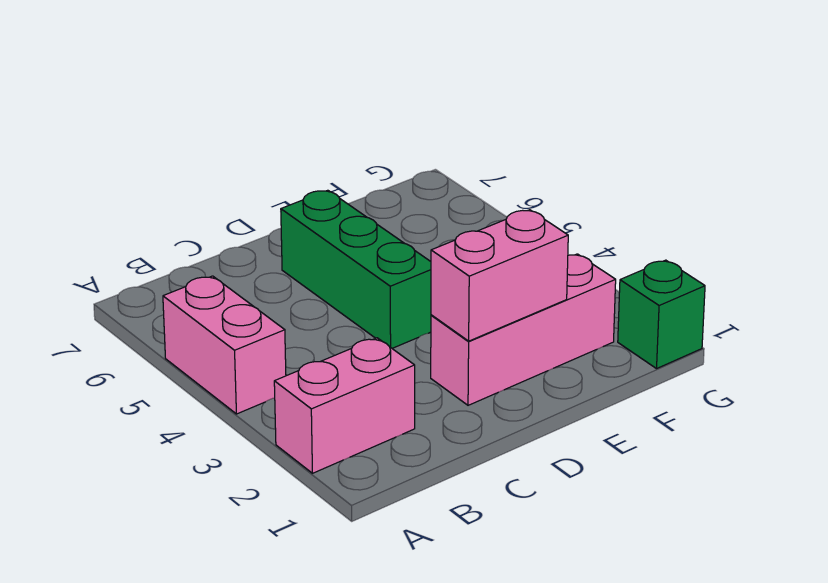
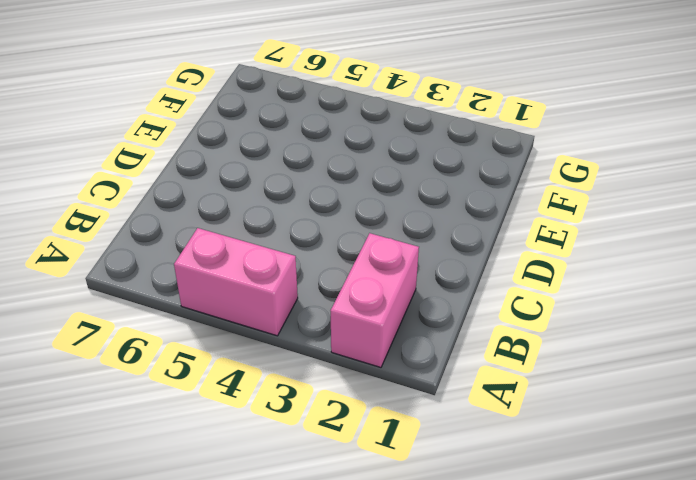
none -> pink brick D2:F2 level 1
none -> green brick D4:D6 level 1

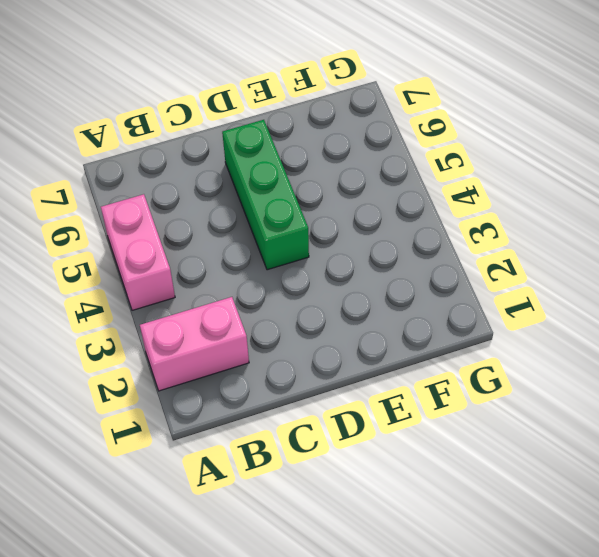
none -> pink brick D2:F2 level 1
none -> green brick G1 level 1

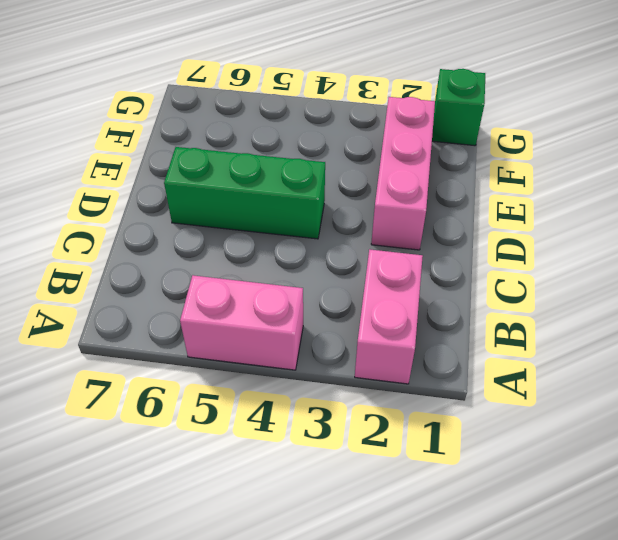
none -> pink brick D2:E2 level 2

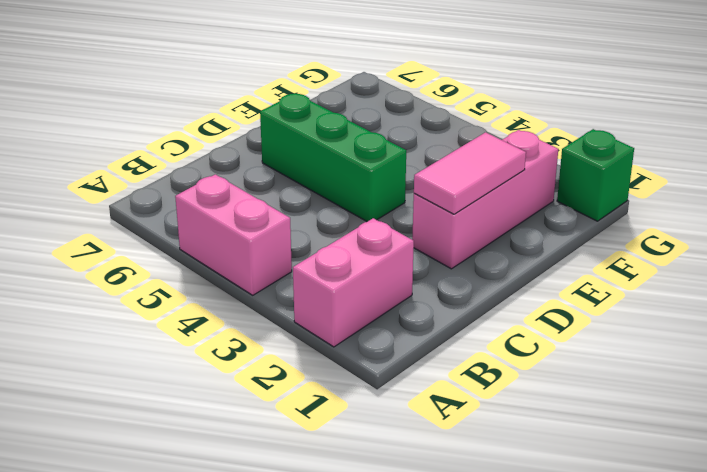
pink tile D2:E2 level 2 -> pink brick D2:E2 level 2

